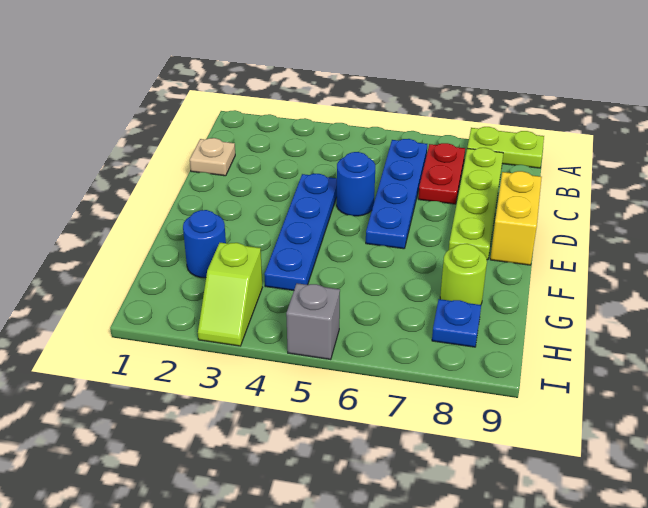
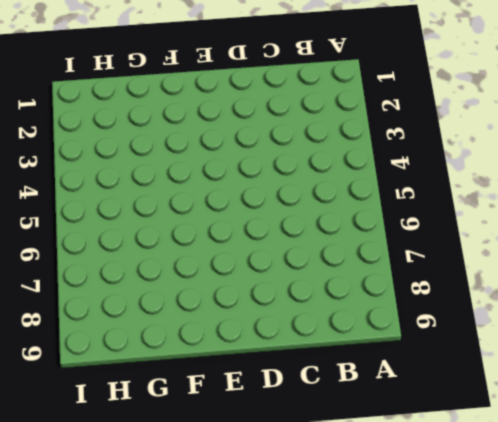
none -> lime plate A8:A9 level 1
none -> blue plate B6:E6 level 1
none -> red plate B7:C7 level 1

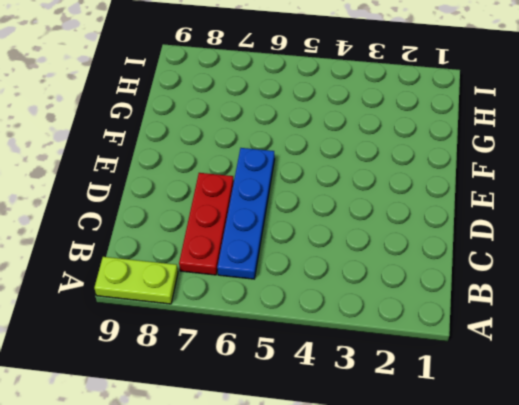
red plate B7:D7 level 1 -> red plate B7:C7 level 1
none -> lime plate B8:E8 level 1
none -> tan plate C1 level 1
none -> blue plate D4:G4 level 1

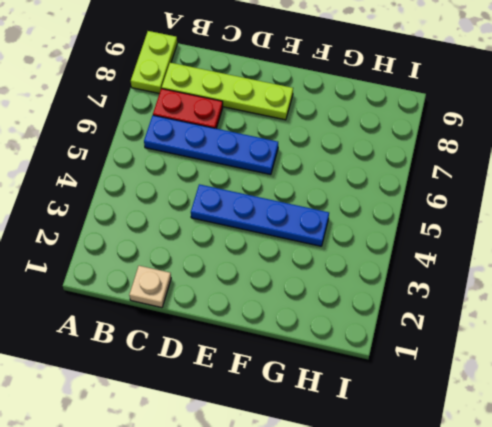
none -> blue round brick D5 level 1
none -> yellow brick D9:E9 level 1
none -> blue round brick G2 level 1

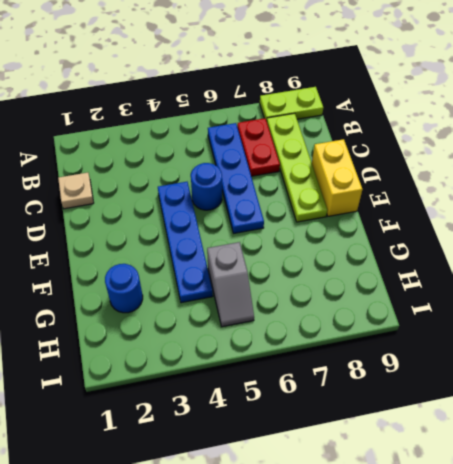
grey slope G5:H5 level 1 top G -> none
none -> lime round brick G8 level 1
none -> lime slope H3:I3 level 1 top H
none -> blue plate H8 level 1

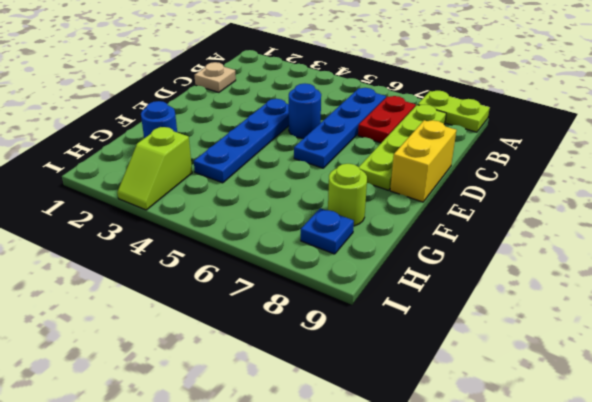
none -> grey brick I5 level 1

